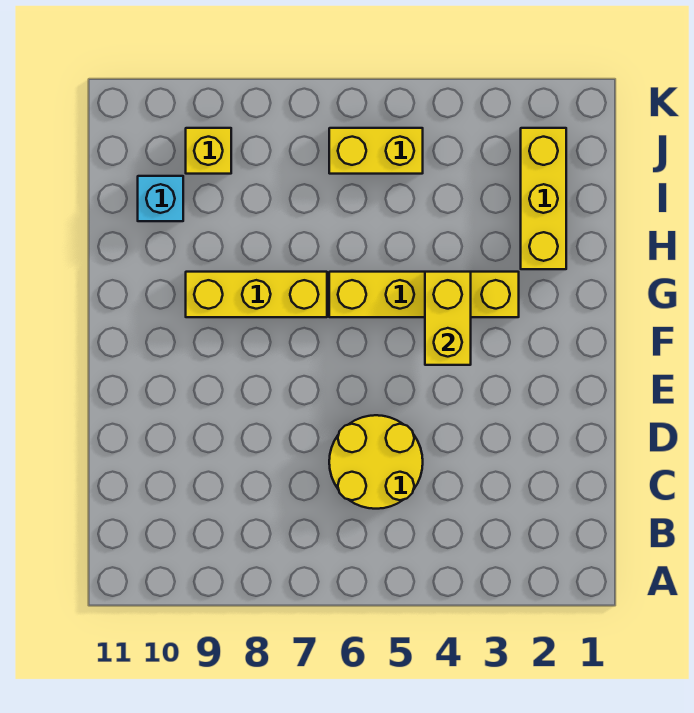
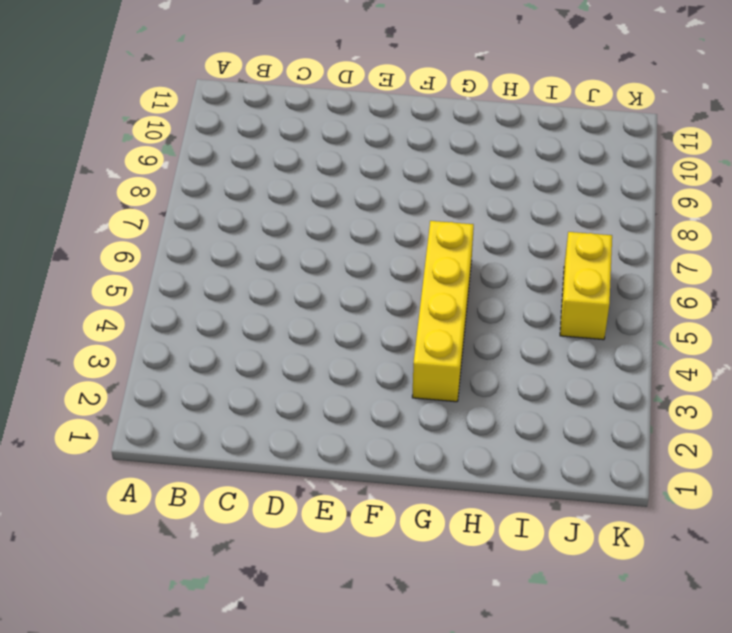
none -> yellow round brick C5:D6 level 1
none -> yellow brick G7:G9 level 1

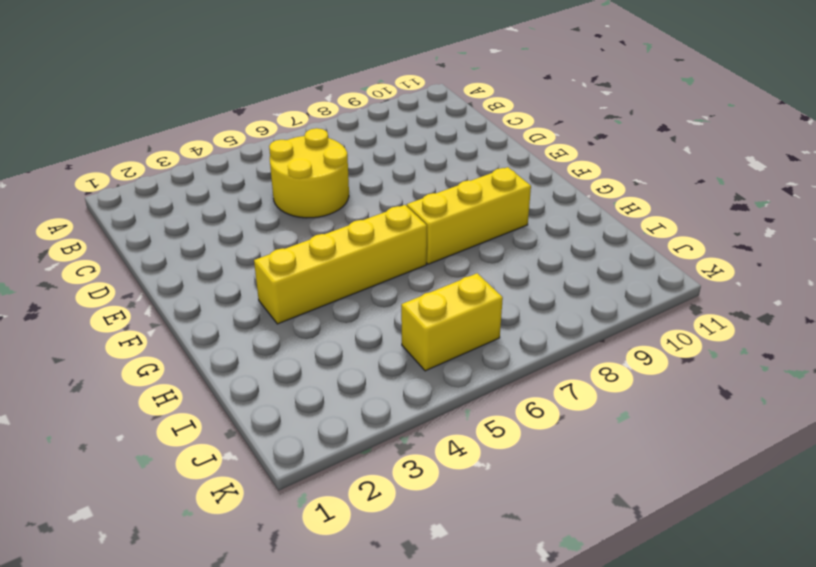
none -> yellow brick H2:J2 level 1
none -> cyan brick I10 level 1

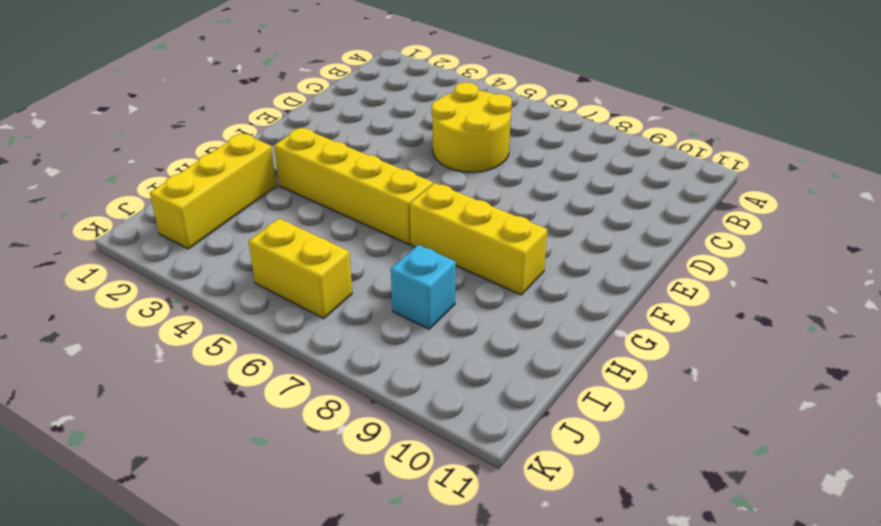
cyan brick I8 level 1 -> cyan brick I10 level 1
none -> yellow brick J9 level 1
none -> yellow brick F4:G4 level 2

